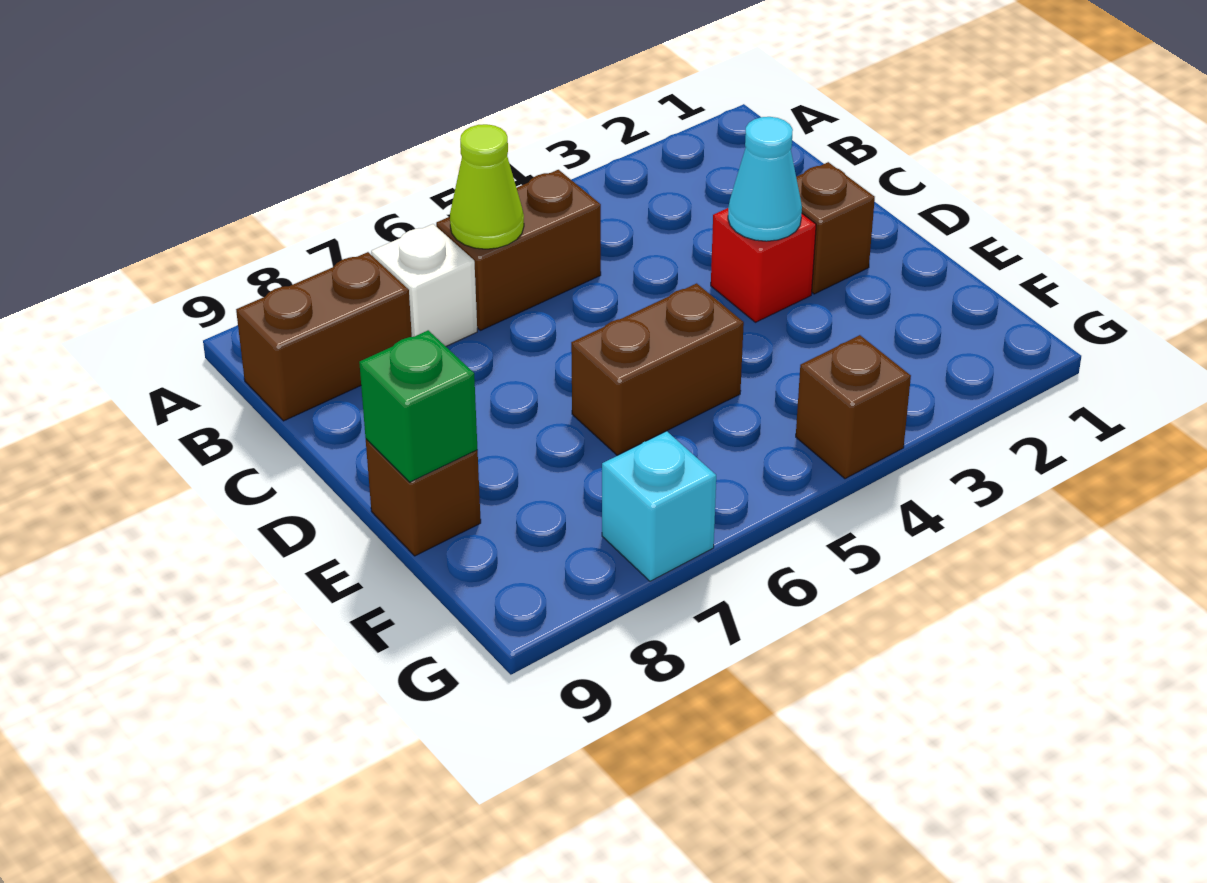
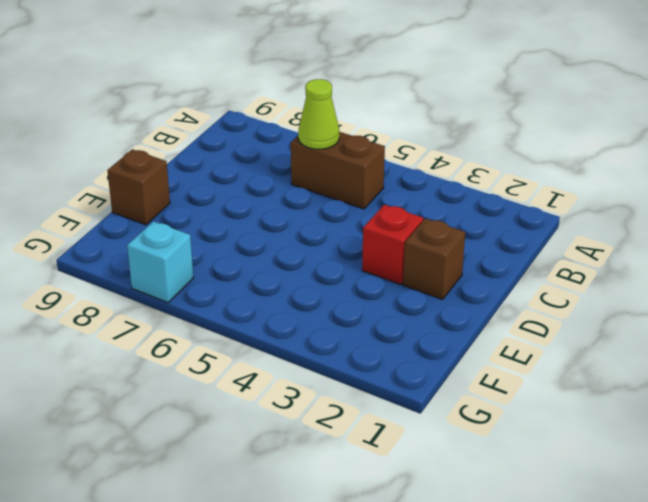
none -> white brick B7 level 1
none -> brown brick B8:B9 level 1
none -> brown brick E5:E6 level 1

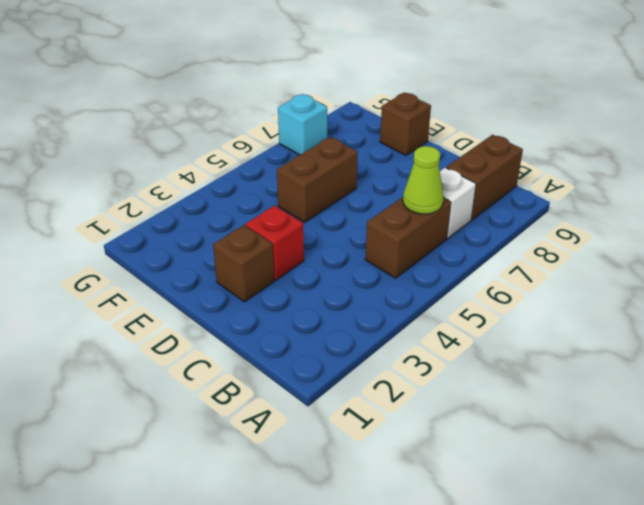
none -> brown brick G4 level 1
none -> cyan cone D3 level 2
none -> green brick E9 level 2

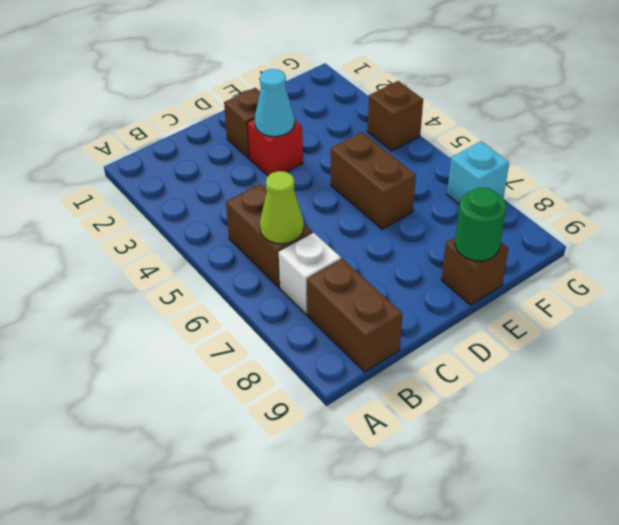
green round brick E9 level 2 -> green brick E9 level 2

